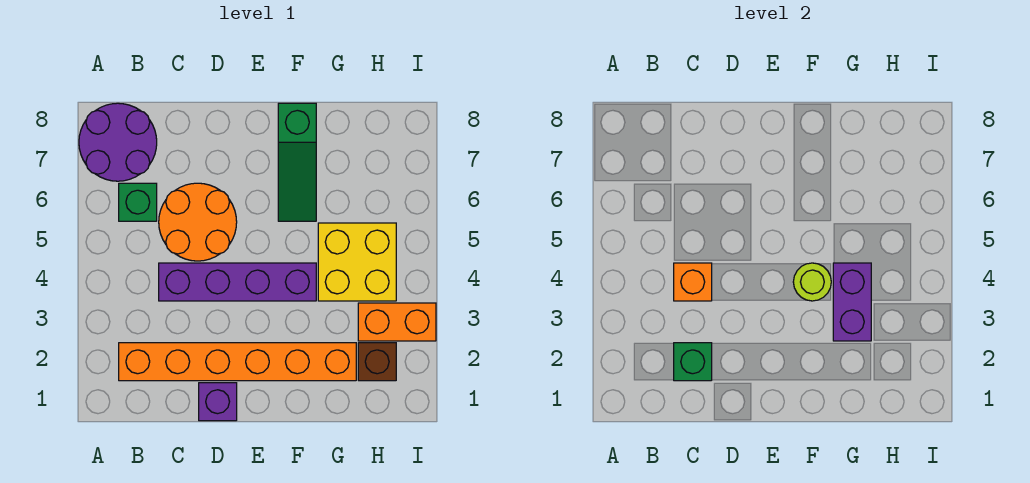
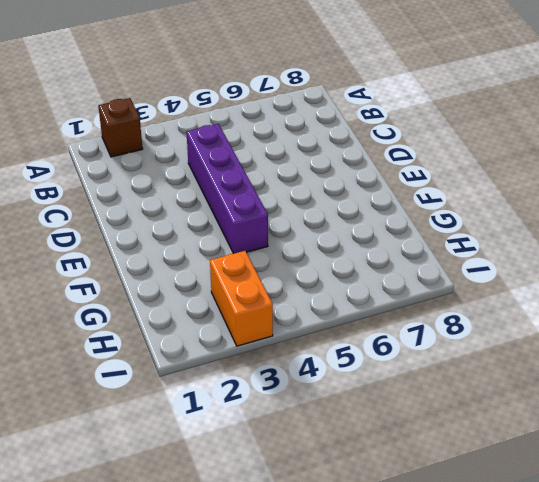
brown brick A2 level 1 -> brown brick H2 level 1
none -> purple round brick A7:B8 level 1
none -> orange brick B2:G2 level 1
none -> green brick B6 level 1

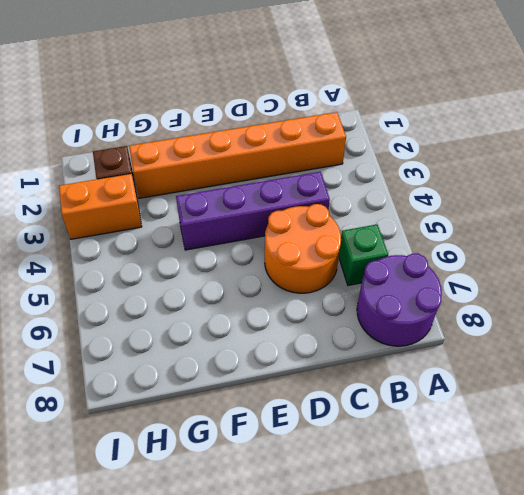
none -> purple brick D1 level 1
none -> green slope F6:F8 level 1 top 8
none -> yellow brick G4:H5 level 1

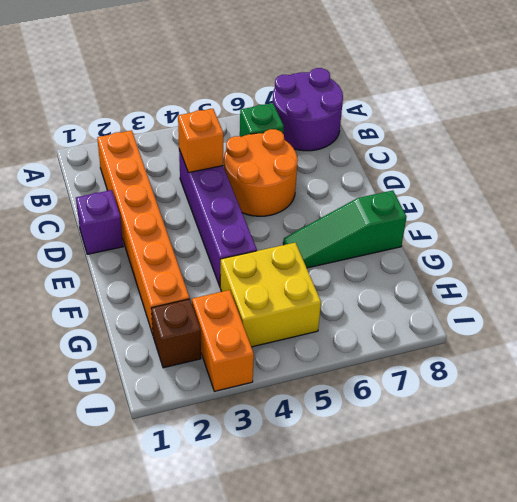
none -> green brick C2 level 2
none -> lime round brick F4 level 2
none -> purple brick G3:G4 level 2

